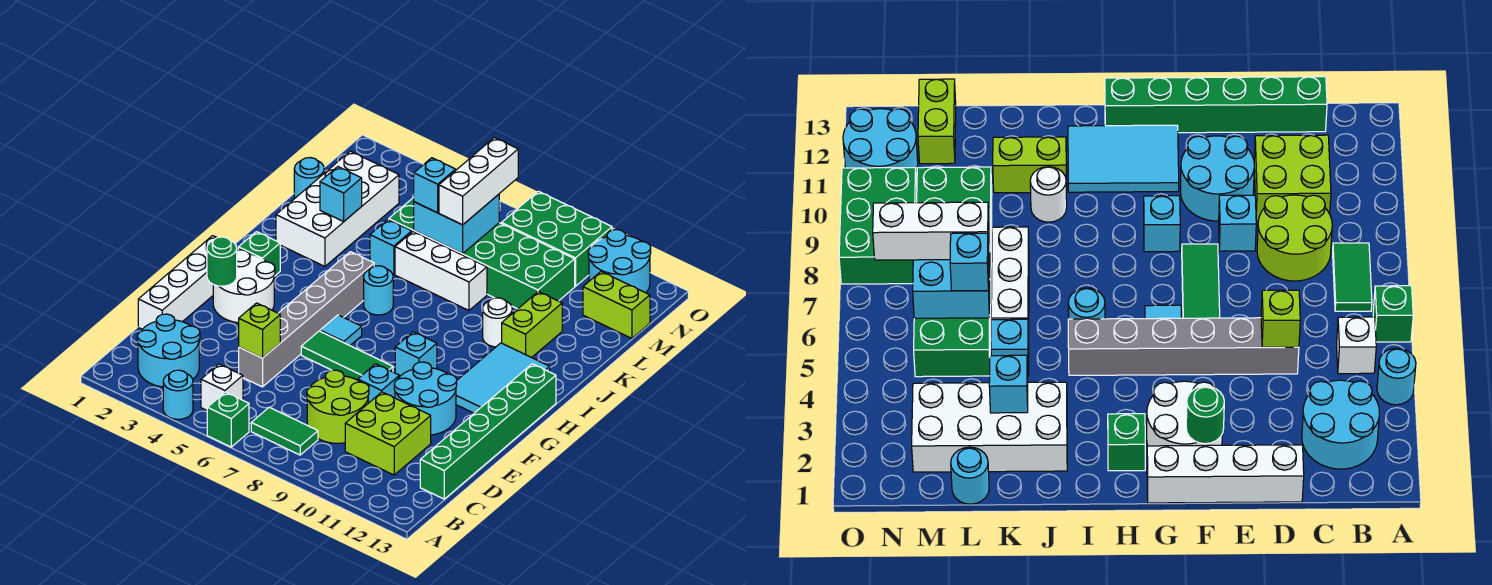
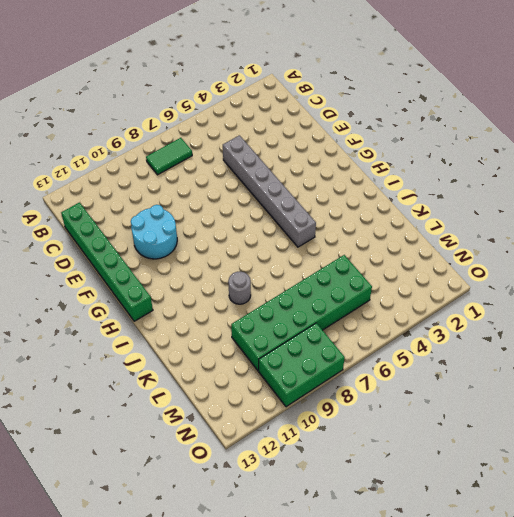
grey round brick J9 level 1 -> none
none -> cyan round brick A4 level 1
none -> green brick A6 level 1
none -> cyan round brick B2:C3 level 1
none -> white brick B5 level 1

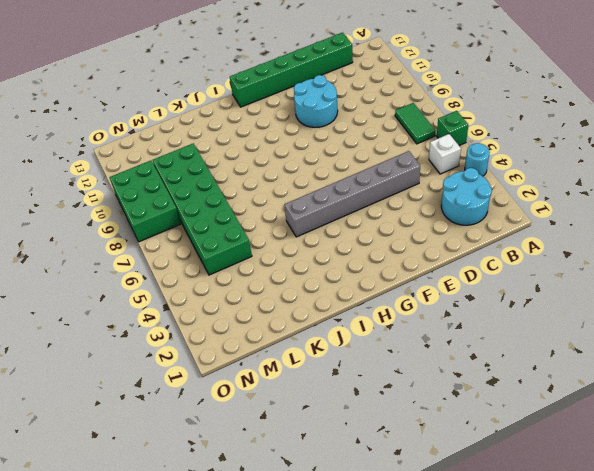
none -> lime round brick C8:D9 level 1
none -> lime brick C10:D11 level 1
none -> white brick D1:G1 level 1
none -> cyan brick E9 level 1

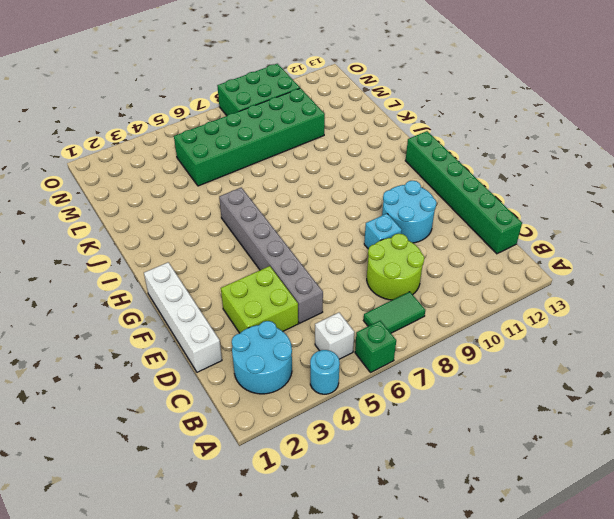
lime brick D3:E4 level 1 -> lime brick C10:D11 level 1
none -> white round brick F2:G3 level 1
none -> green tile F6:F8 level 1
none -> cyan tile G6 level 1
none -> cyan brick G9 level 1

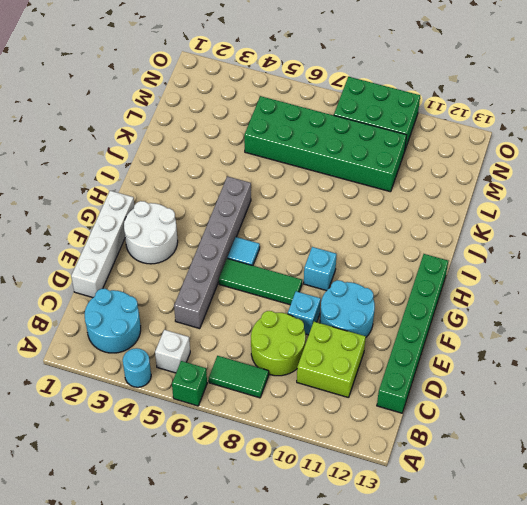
none -> cyan tile G11:I12 level 1
none -> green brick H2 level 1
none -> cyan round brick I6 level 1
none -> white brick J2:M3 level 1

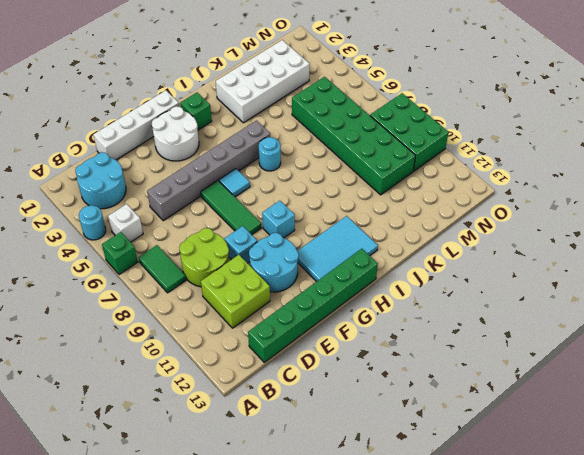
none -> white round brick J10 level 1
none -> lime brick J11:K11 level 1
none -> cyan brick K5 level 1
none -> white brick K6:K8 level 1

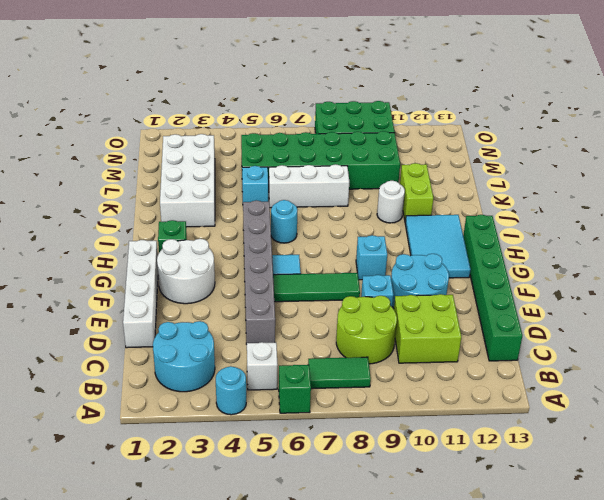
none -> cyan round brick L1 level 1
none -> lime brick M12:M13 level 1
none -> cyan round brick N11:O12 level 1
none -> lime brick D5 level 2

